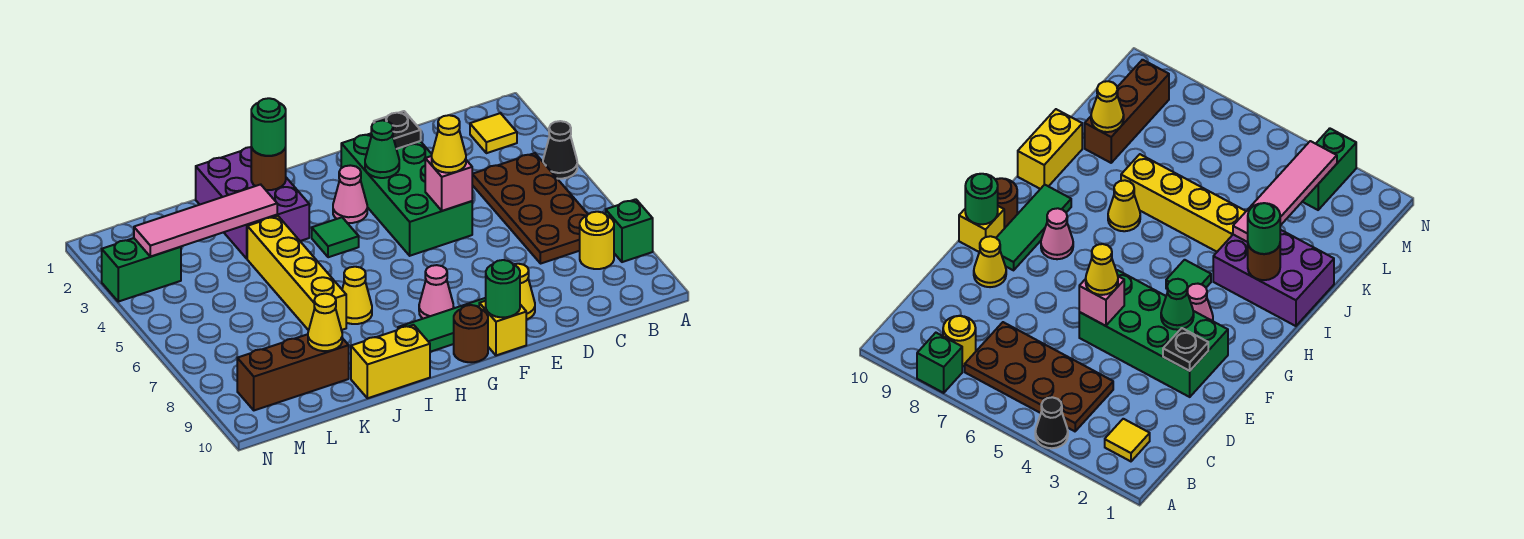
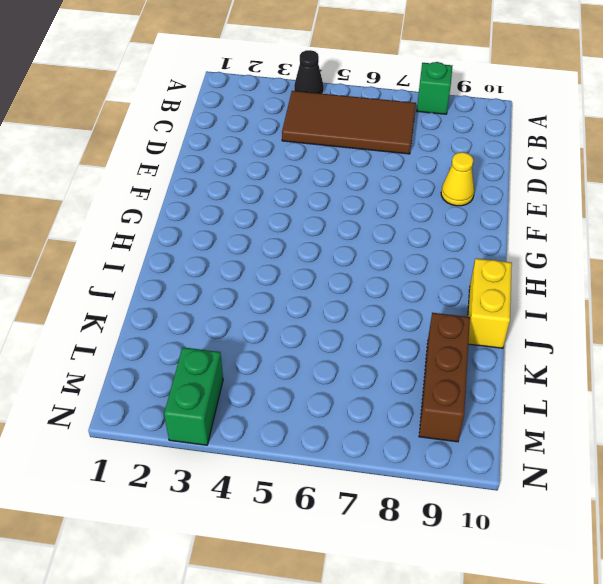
brown tile B4:C7 level 1 -> brown plate B4:C7 level 1
none -> yellow tile B2 level 1
none -> yellow round brick B8 level 1
none -> green brick E2:F5 level 1

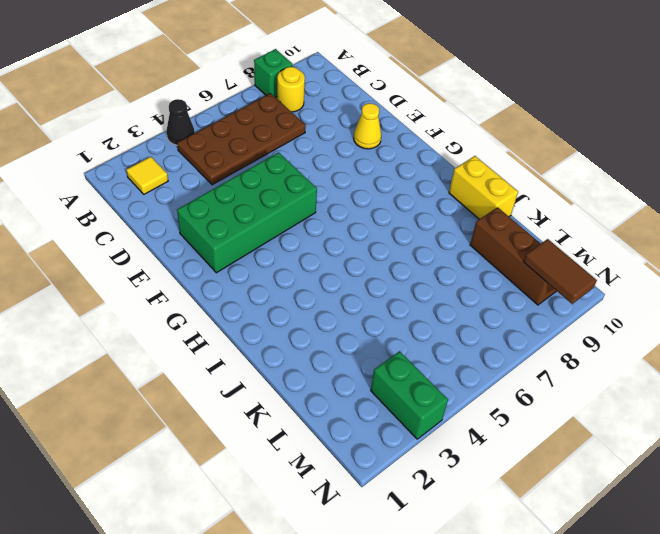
brown tile M9:N9 level 2 -> none
none -> green tile F9:H9 level 1
none -> yellow brick F10 level 1
none -> pink cone G3 level 1

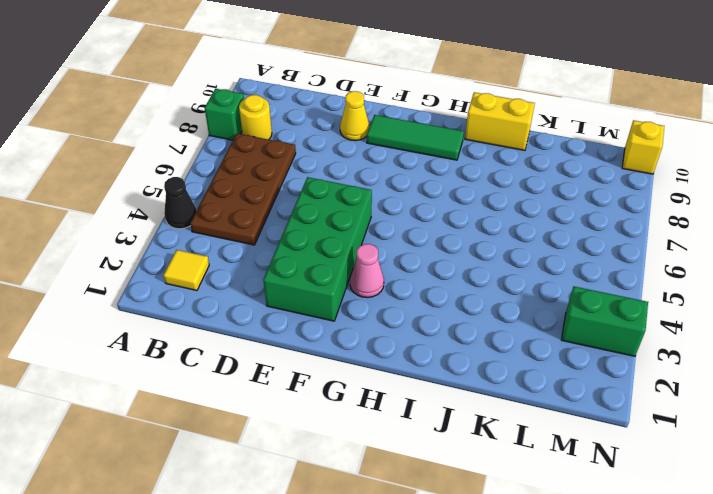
yellow brick N10 level 1 -> yellow brick F10 level 1
none -> pink cone G8 level 1
none -> brown round brick G10 level 1
none -> green tile H4 level 1

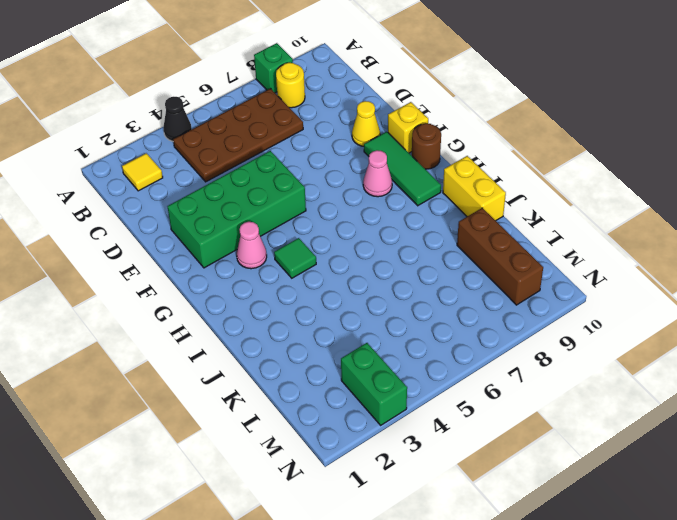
none -> purple brick I1:J3 level 1
none -> yellow cone I7 level 1
none -> yellow brick J4:J7 level 1

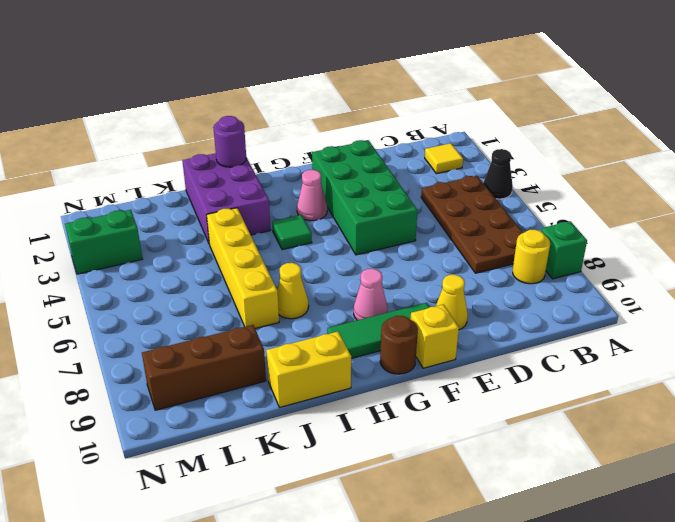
purple round brick I1 level 2 -> none
none -> black plate E2 level 2
none -> pink brick E5 level 2
none -> green cone F3 level 2

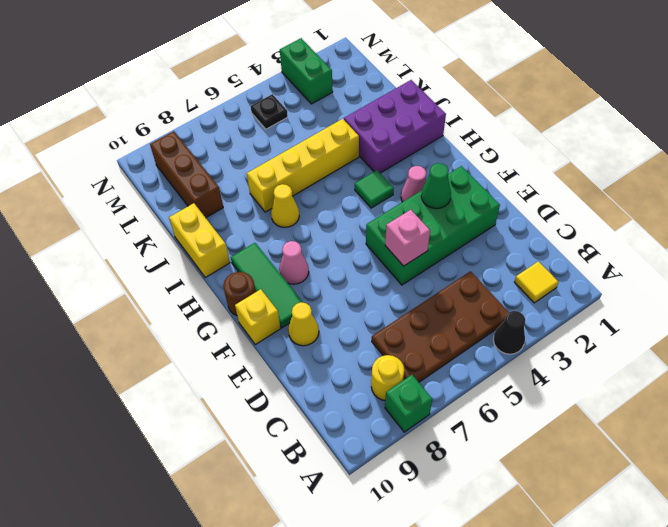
black plate M5 level 1 -> black plate E2 level 2
none -> green round brick F10 level 2
none -> brown round brick I2 level 2
none -> pink tile J3:M3 level 2

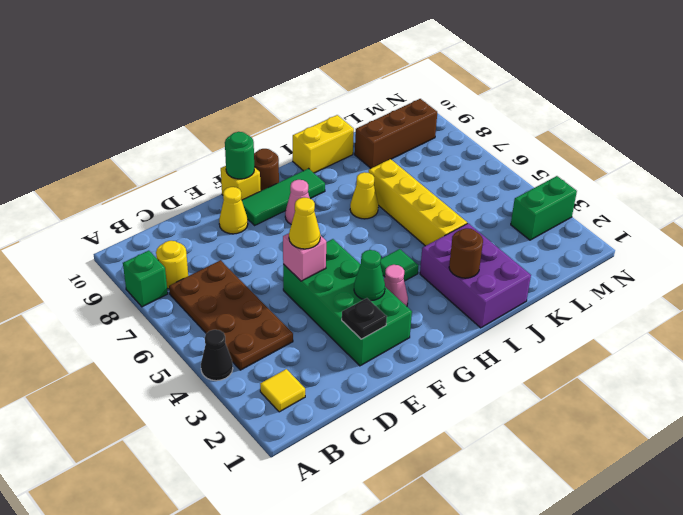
none -> pink tile J3:M3 level 2
none -> yellow cone K9 level 2
none -> green round brick I2 level 3

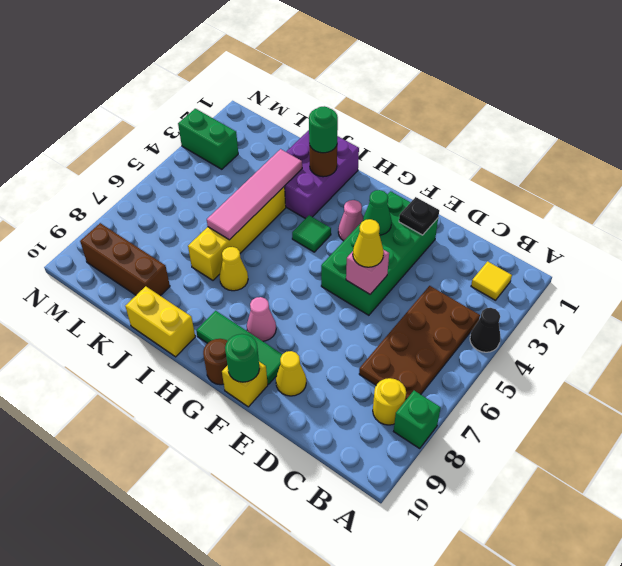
pink tile J3:J6 level 2 -> pink tile J3:M3 level 2
none -> yellow cone K9 level 2

